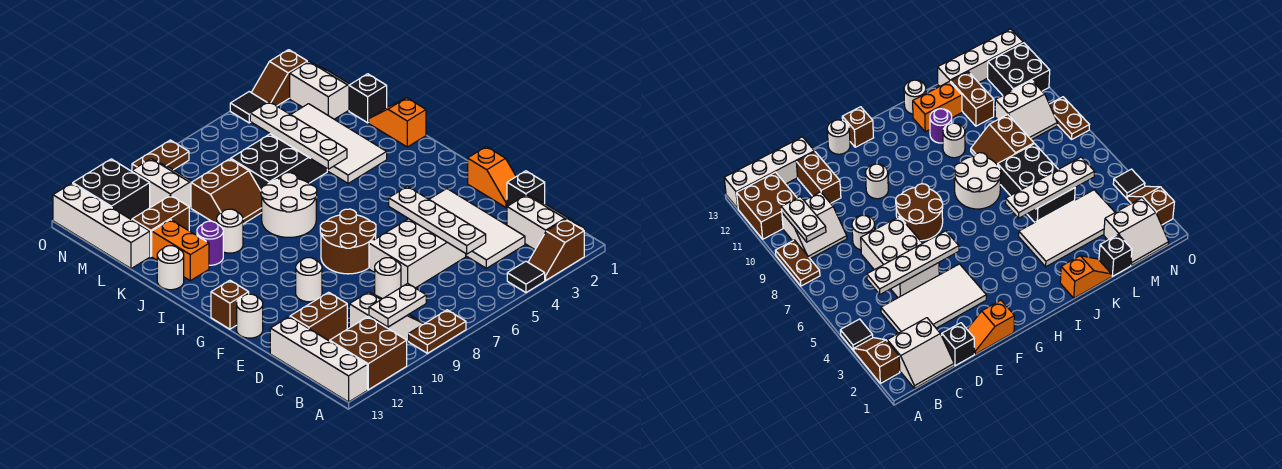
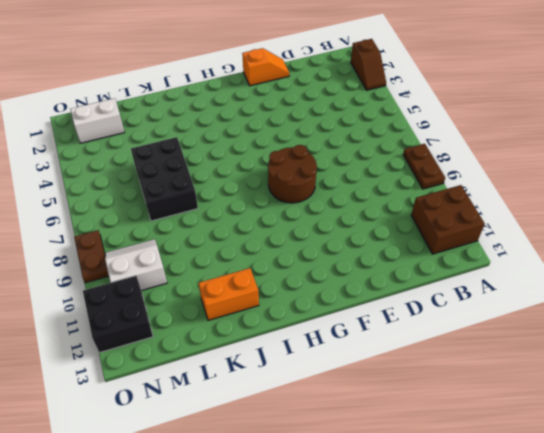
none -> black tile A4 level 1
none -> white brick A13:D13 level 1
none -> white slope B1:C2 level 1 top 2
none -> white slope B9:C10 level 1 top 10

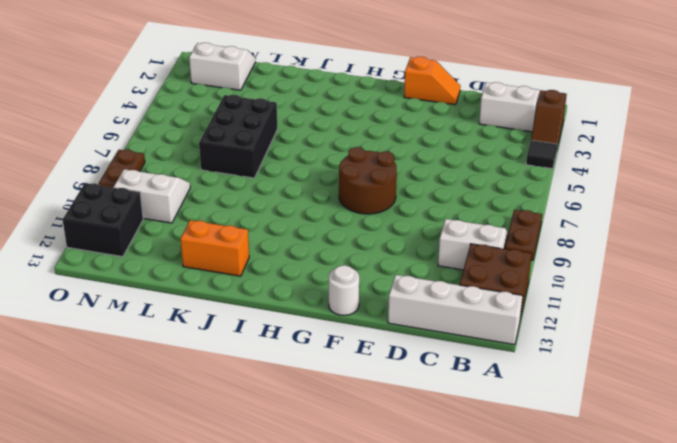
none -> white tile C3:F4 level 1
none -> black brick D1 level 1
none -> white brick D5:E7 level 1
none -> white round brick D8 level 1

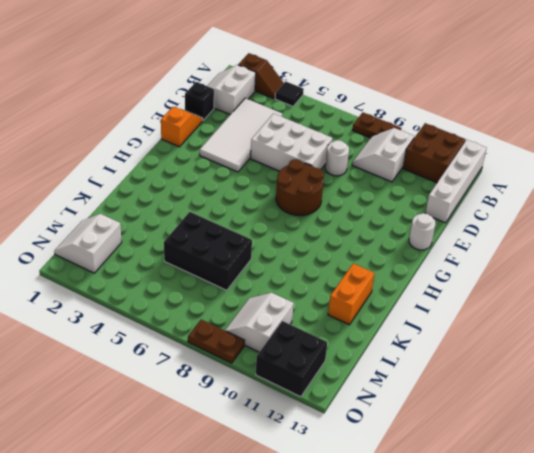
none -> brown brick D11:D12 level 1
none -> white round brick F10 level 1
none -> brown brick G13 level 1
none -> white round brick I7:J8 level 1

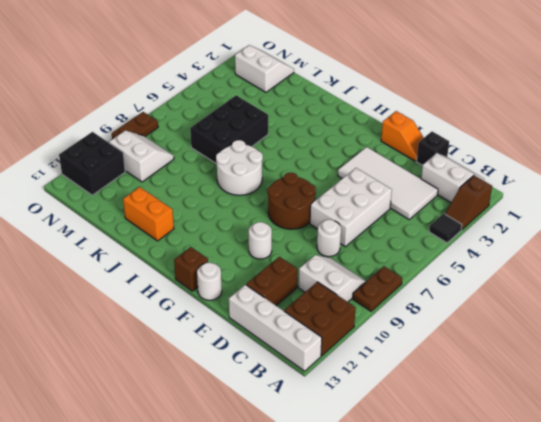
none -> orange slope J1:K1 level 1 top J
none -> white tile J3:M4 level 1
none -> white round brick J10 level 1
none -> purple round brick J11 level 1

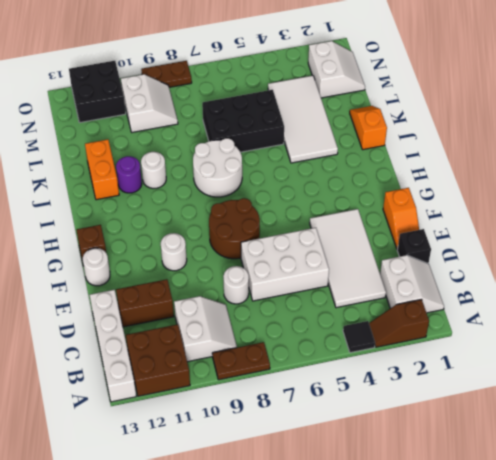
none -> white round brick J13 level 1
none -> brown slope K8:L9 level 1 top L
none -> black brick L1 level 1
none -> brown brick L11:L12 level 1

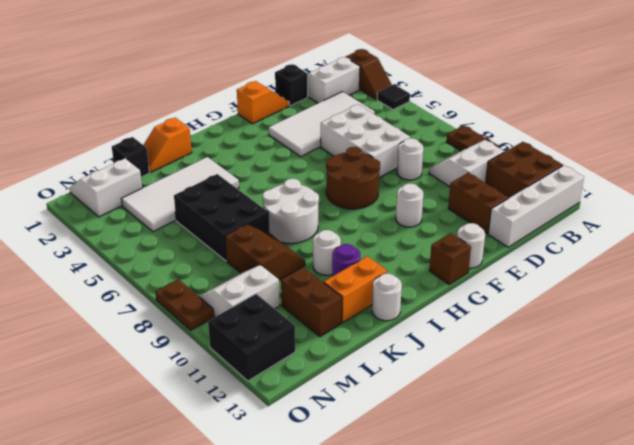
none -> white brick L13:O13 level 1
none -> brown slope O2:O3 level 1 top 2
none -> black tile O4 level 1
none -> white plate B9:B10 level 2

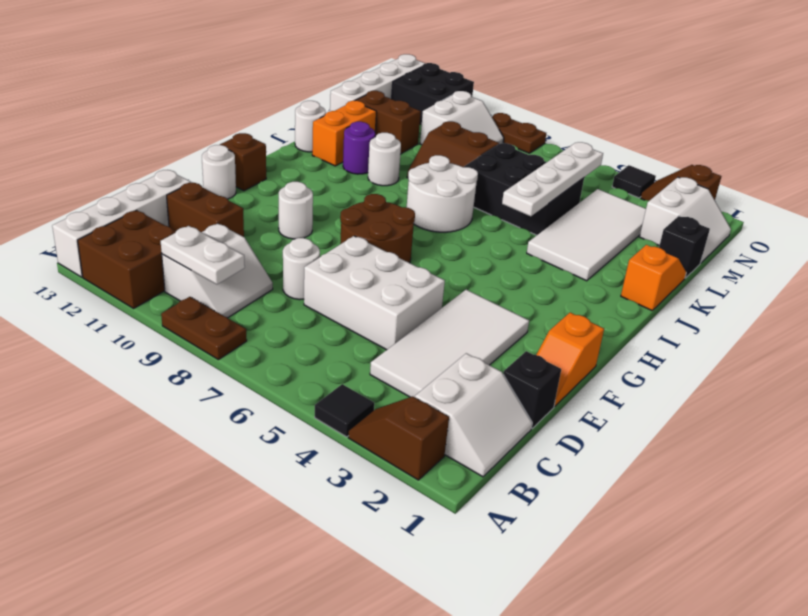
none -> white plate C5:F5 level 2

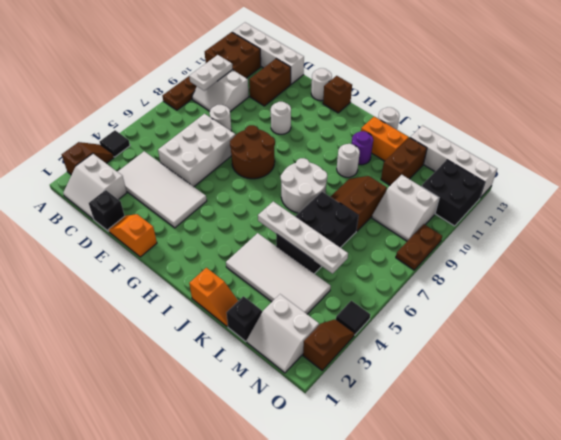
none -> white plate C5:F5 level 2

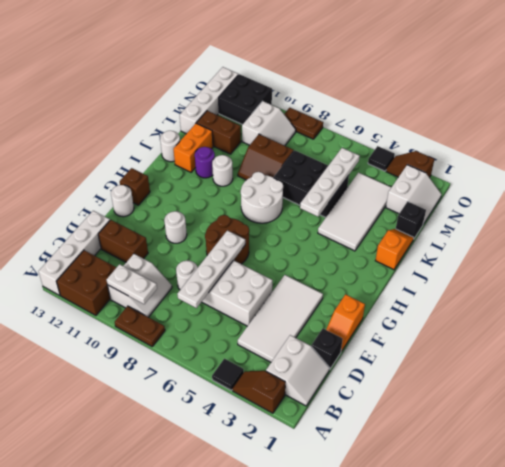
white plate C7:F7 level 2 -> white plate C5:F5 level 2

